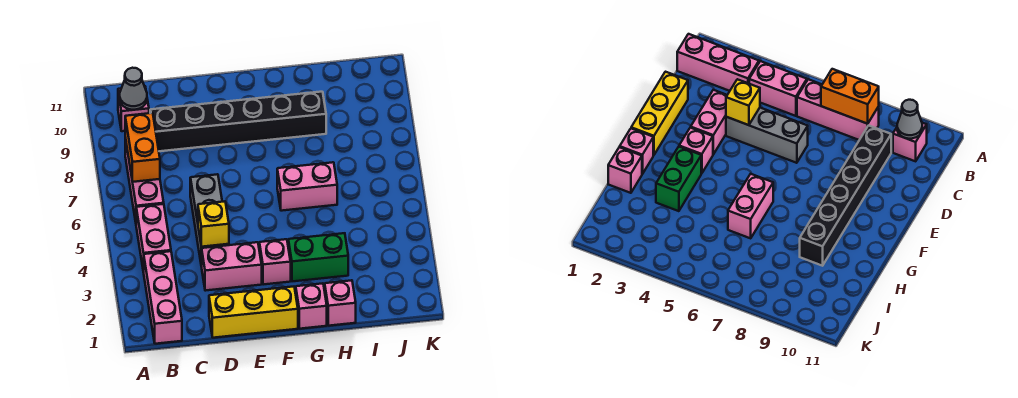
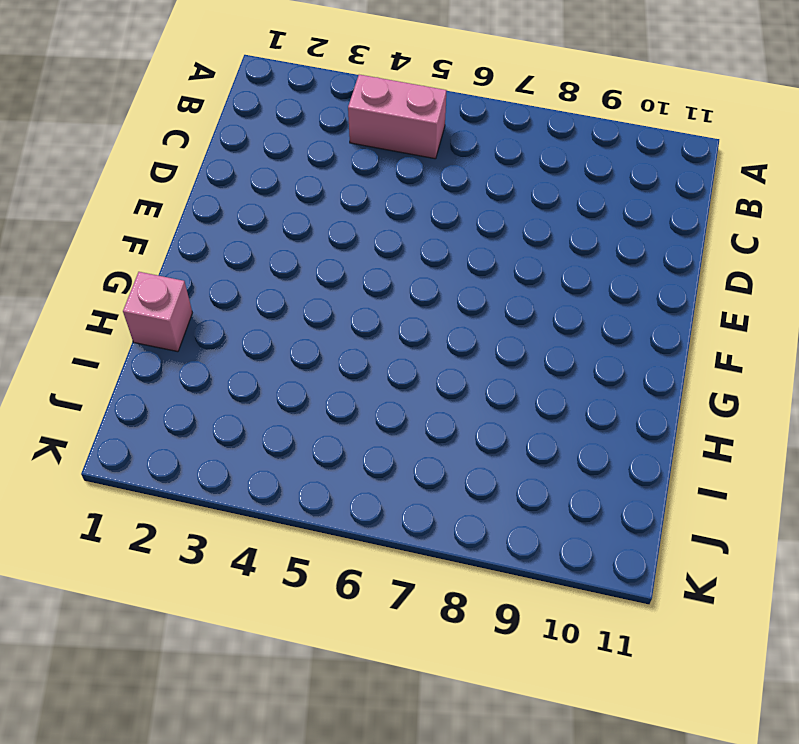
none -> pink brick B1:B3 level 1
none -> pink brick B6:B8 level 1
none -> pink brick B10 level 1

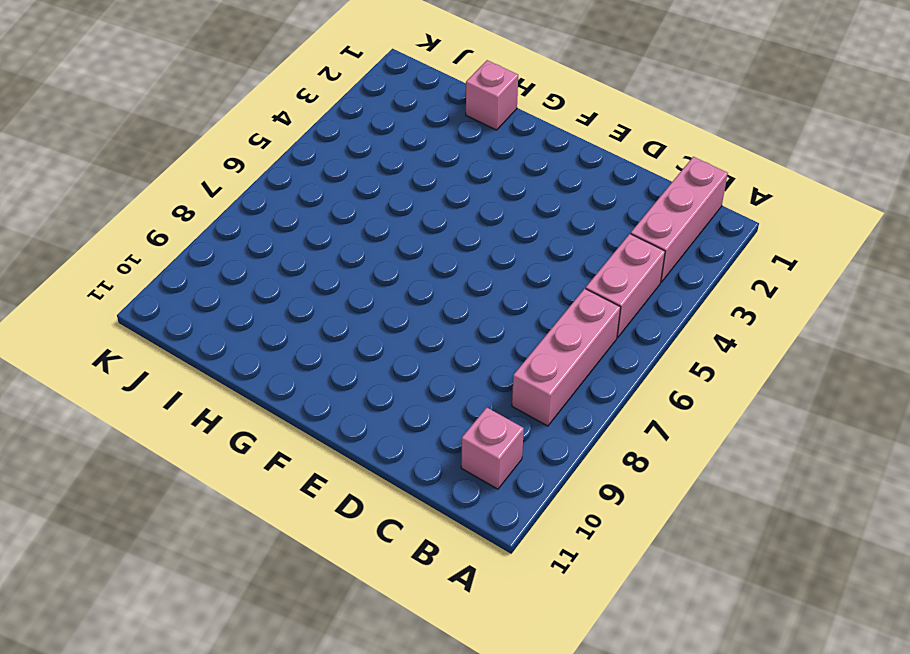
none -> black brick C9:H9 level 1
none -> yellow brick D1:F1 level 1
none -> pink brick D3:E3 level 1

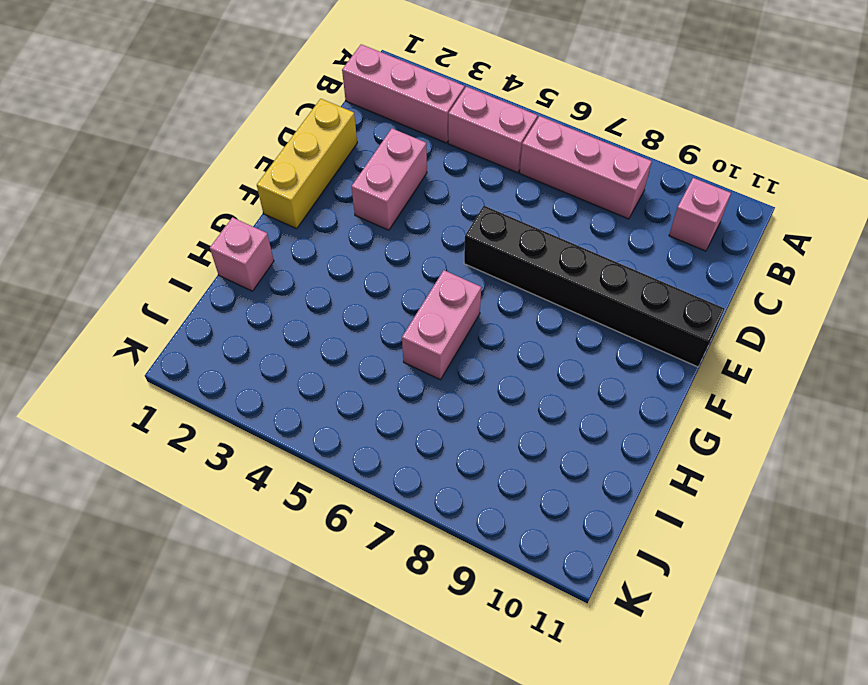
black brick E6:E11 level 1 -> black brick C9:H9 level 1
none -> grey brick D4:D6 level 1
none -> pink brick F3 level 1
none -> pink brick G1 level 1

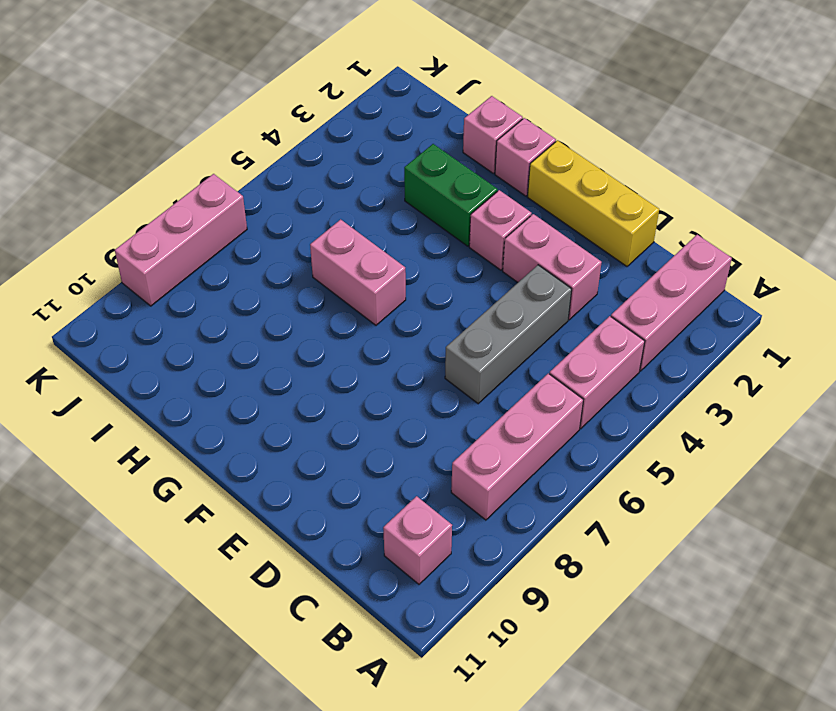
pink brick K7:K9 level 1 -> none
none -> black brick C9:H9 level 1
none -> orange brick B7:B8 level 2
none -> grey cone B10 level 2

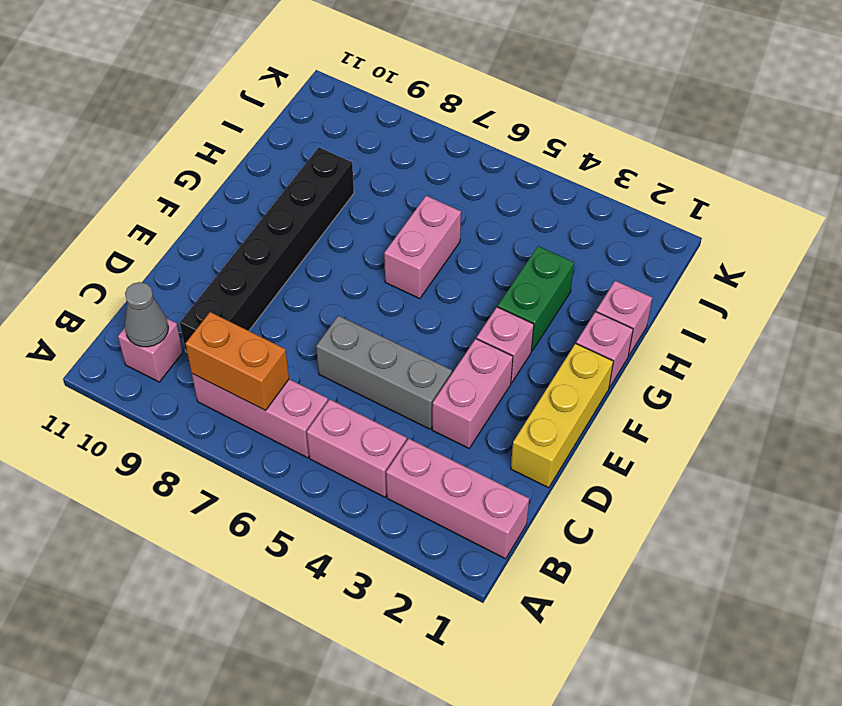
none -> yellow brick D4 level 2

